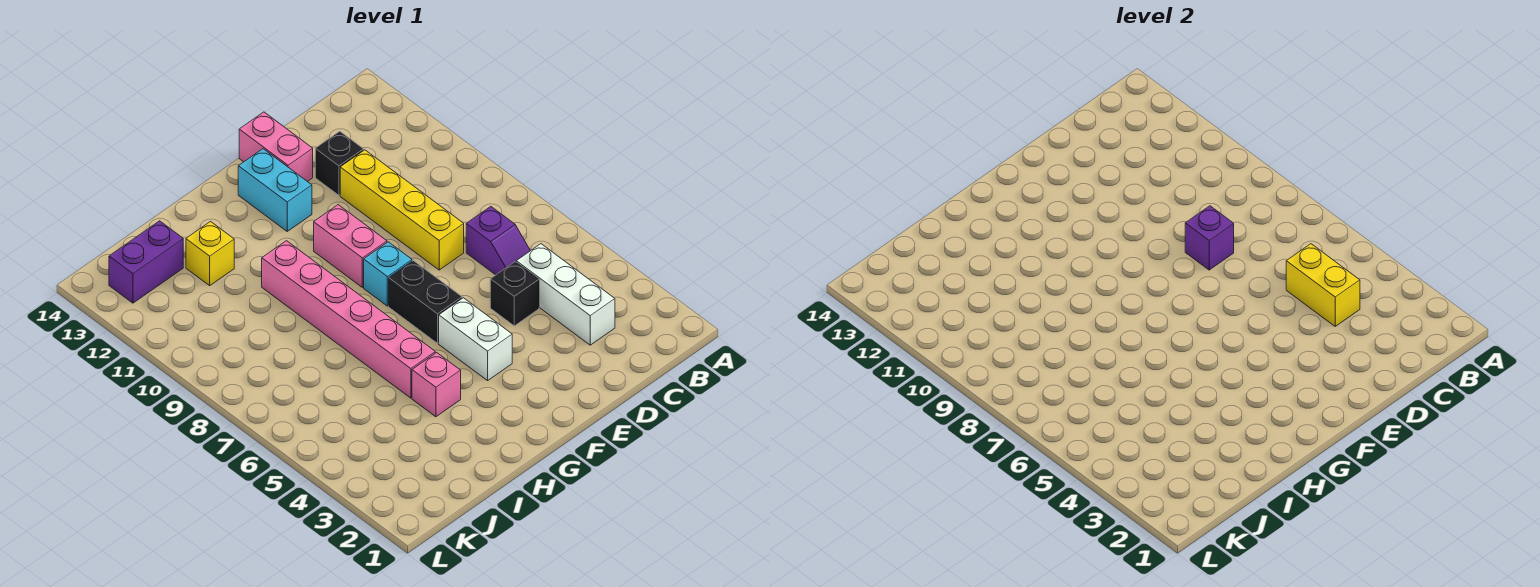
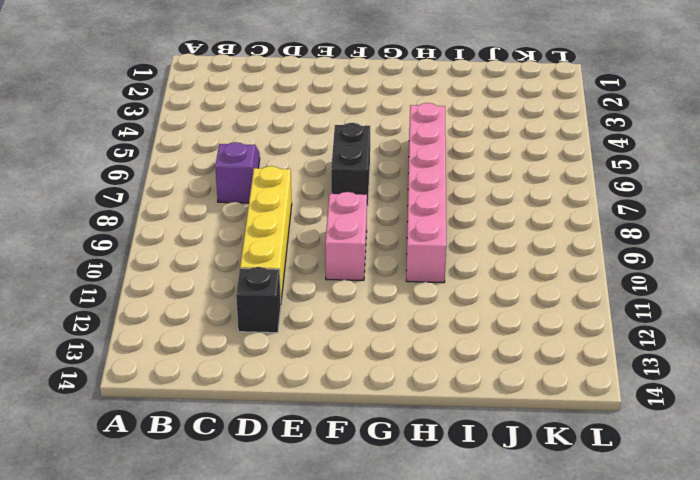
none -> white brick C3:C5 level 1
none -> black brick D5 level 1
none -> pink brick E13:E14 level 1

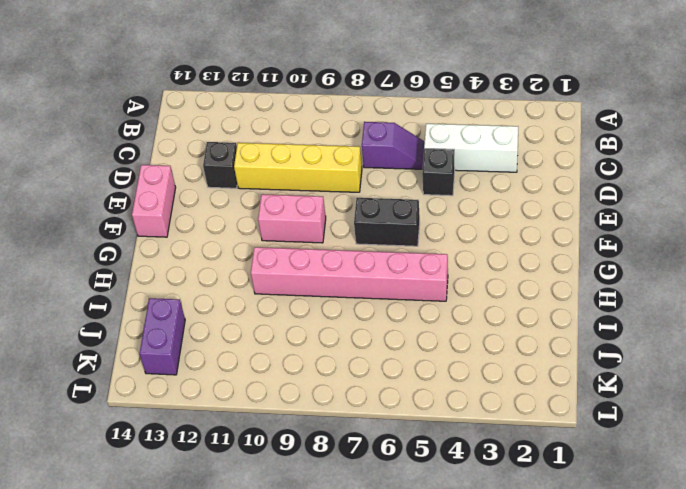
pink brick E14:F14 level 1 -> pink brick E13:E14 level 1
none -> white brick F4:F5 level 1
none -> cyan brick F8 level 1
none -> cyan brick F12:F13 level 1

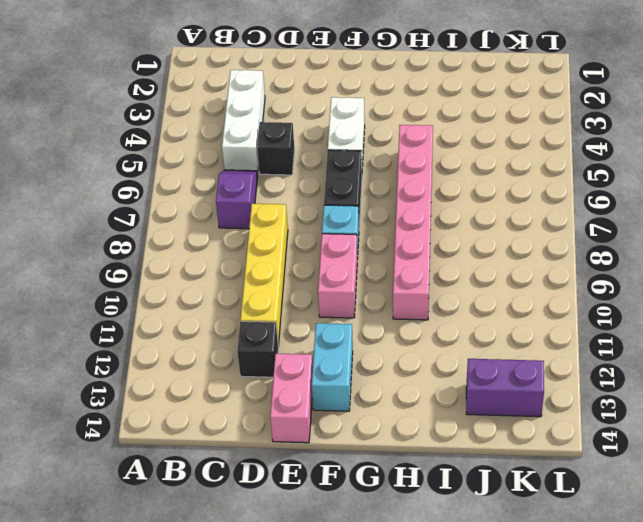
none -> pink brick H4 level 1
none -> yellow brick I12 level 1
none -> yellow brick C4:C5 level 2

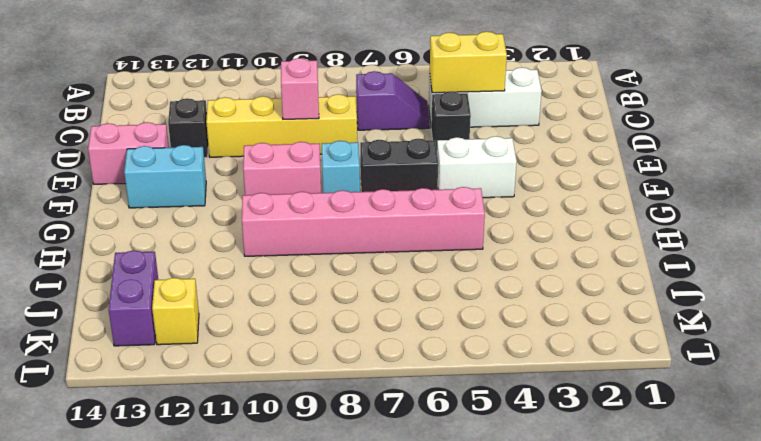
pink brick D9 level 2 -> pink brick H4 level 1
yellow brick K12 level 1 -> yellow brick I12 level 1
none -> purple brick D8 level 2

